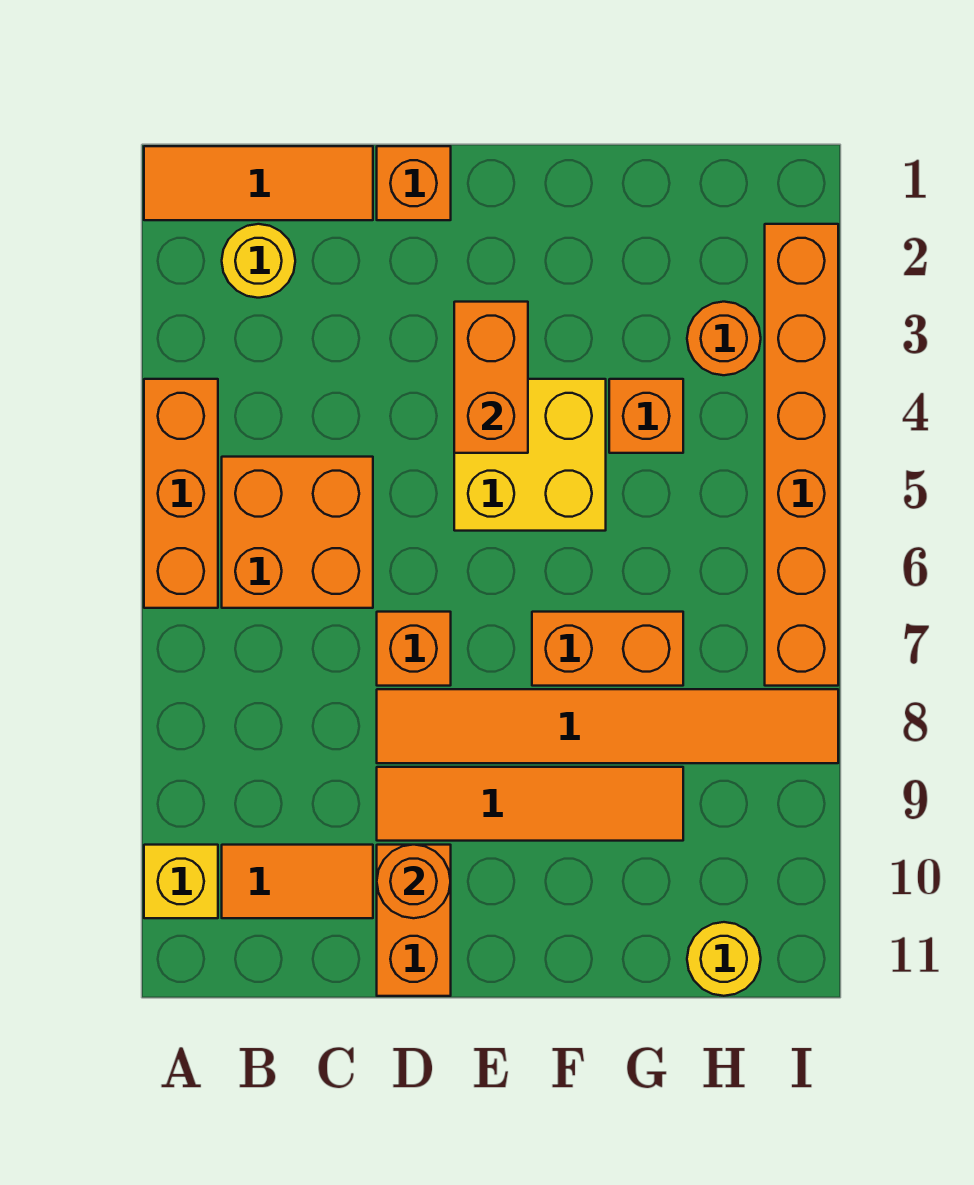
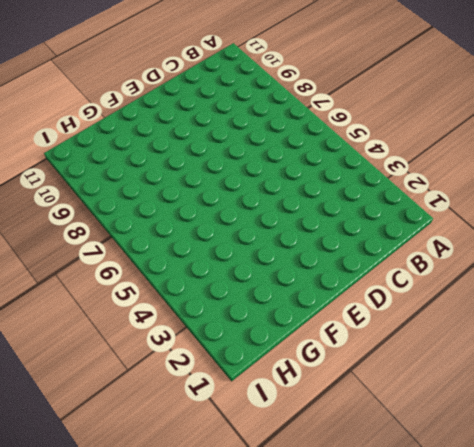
none -> orange tile A1:C1 level 1
none -> orange brick A4:A6 level 1
none -> yellow brick A10 level 1

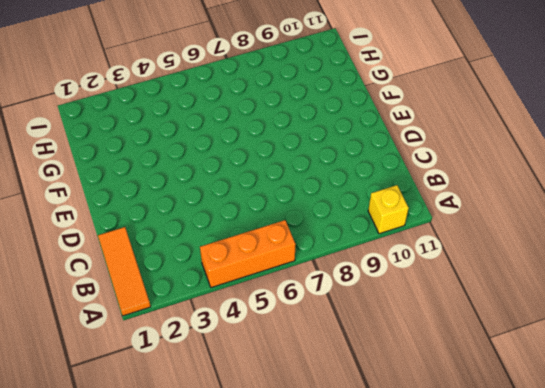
none -> yellow round brick B2 level 1
none -> orange brick B5:C6 level 1
none -> orange tile B10:C10 level 1

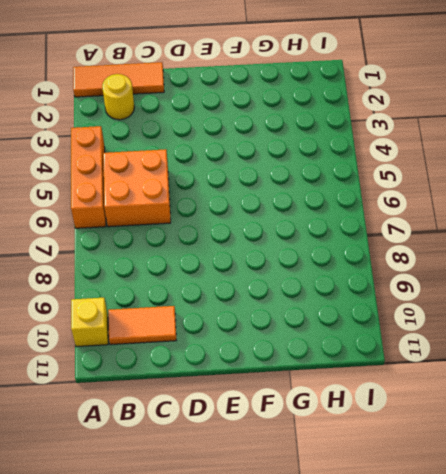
none -> orange brick D1 level 1
none -> orange brick D7 level 1
none -> orange tile D8:I8 level 1

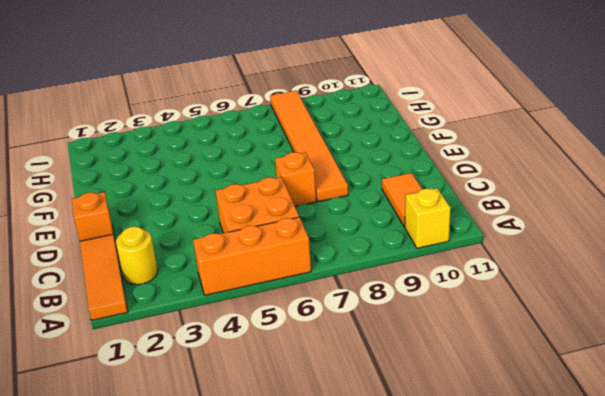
none -> orange tile D9:G9 level 1
none -> orange brick D10:D11 level 1
none -> yellow brick E4:F5 level 1

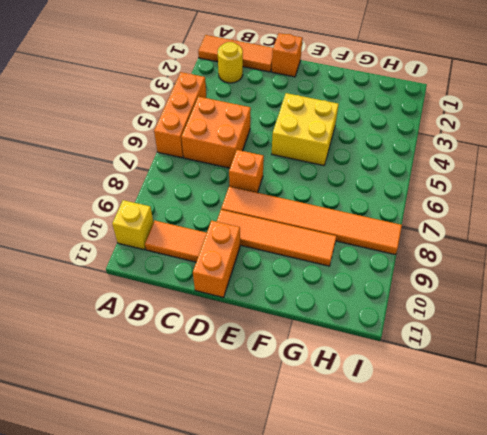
none -> orange brick F7:G7 level 1
none -> orange brick G4 level 1
none -> orange round brick H3 level 1

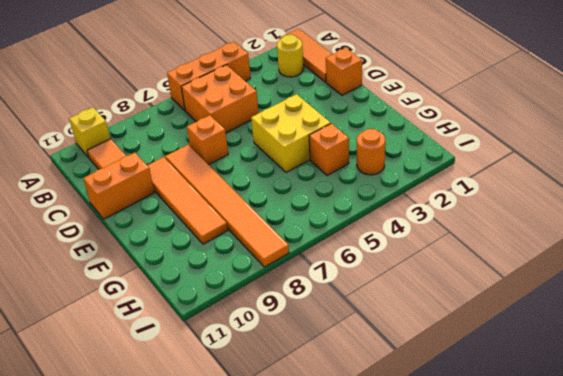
none -> orange brick F7:G7 level 1
none -> yellow round brick H11 level 1
none -> orange brick I2:I7 level 1

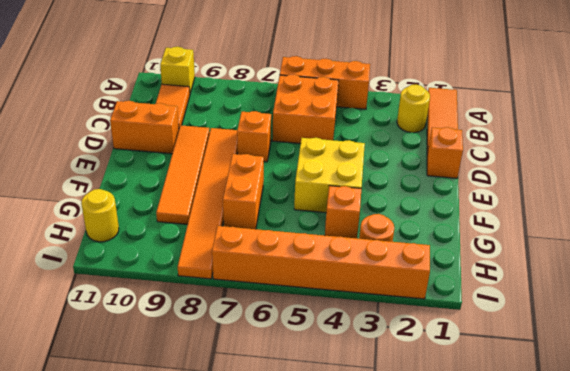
none -> orange round brick D10 level 2
none -> orange brick E3:E4 level 2

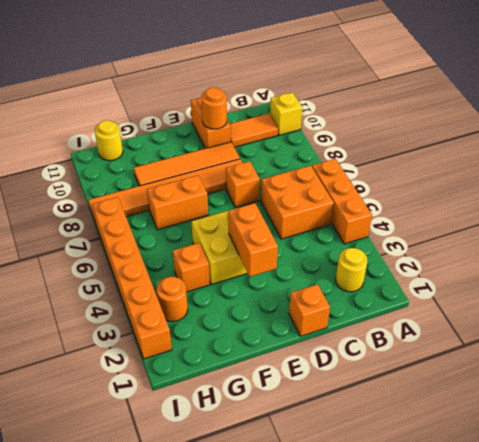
none -> orange tile A1:C1 level 1

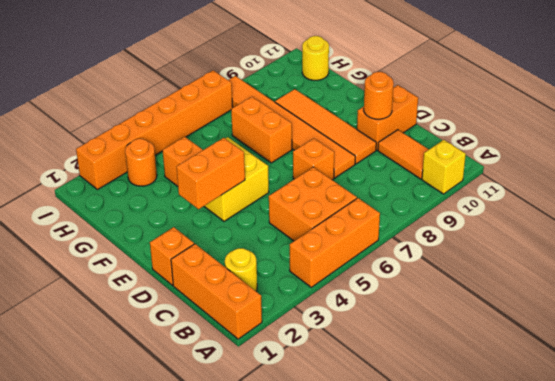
orange brick A1:C1 level 1 -> orange tile A1:C1 level 1

